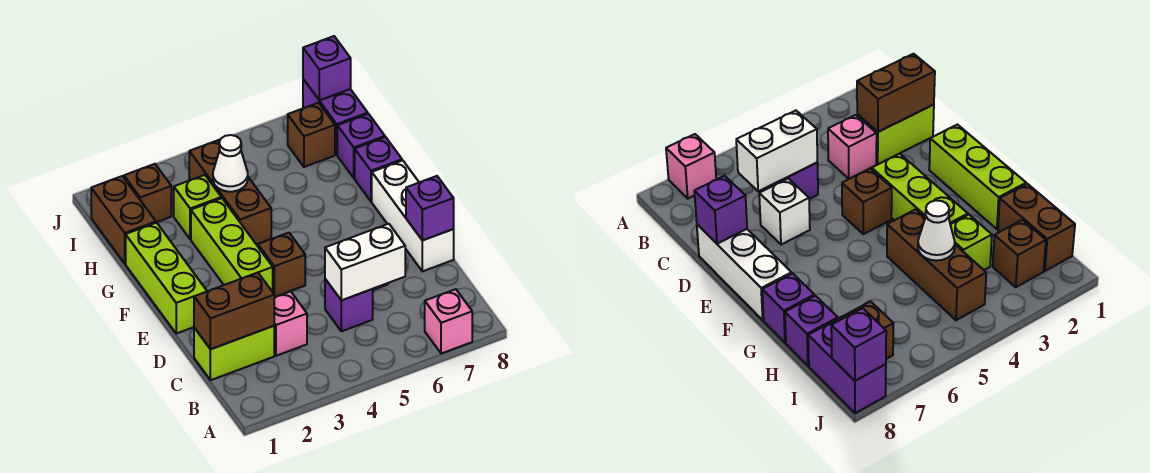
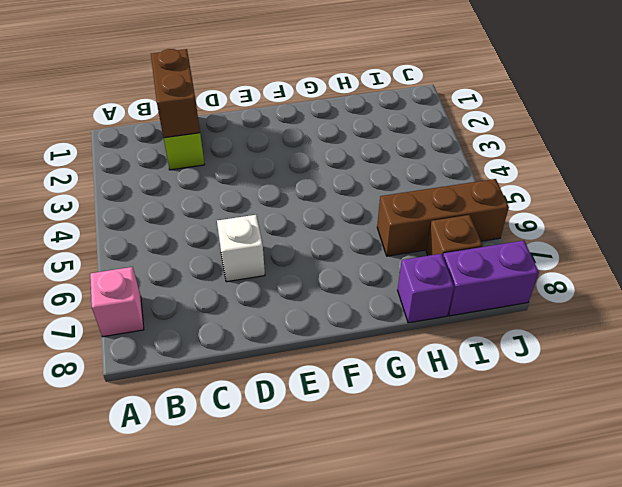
brown brick H6:J6 level 1 -> brown brick G4:I4 level 1
none -> pink brick C3 level 1
none -> purple brick C5 level 1
none -> white brick D8:F8 level 1

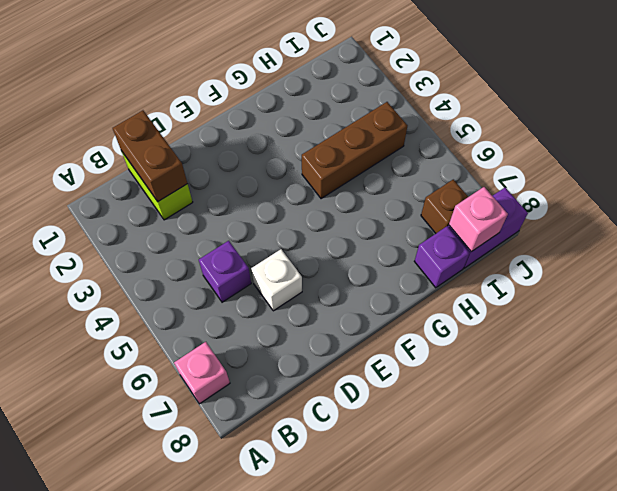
pink brick I8 level 2 -> pink brick C3 level 1
none -> white brick D8:F8 level 1
none -> lime brick E1:G1 level 1
none -> lime brick E3:G3 level 1

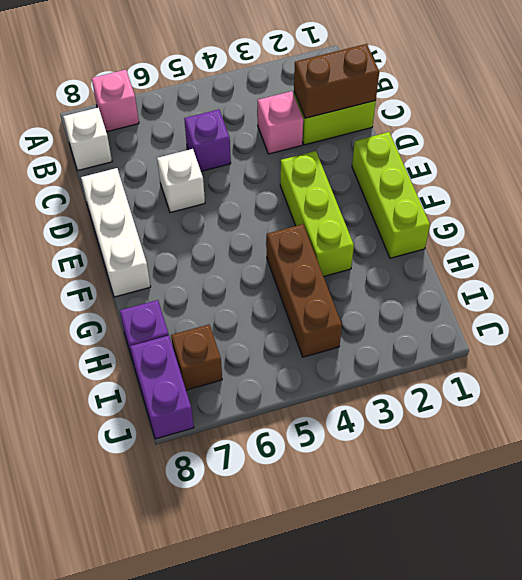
white brick B8 level 1 -> none
none -> brown brick E4 level 1
none -> purple brick G8 level 1
none -> brown brick H1:I1 level 1

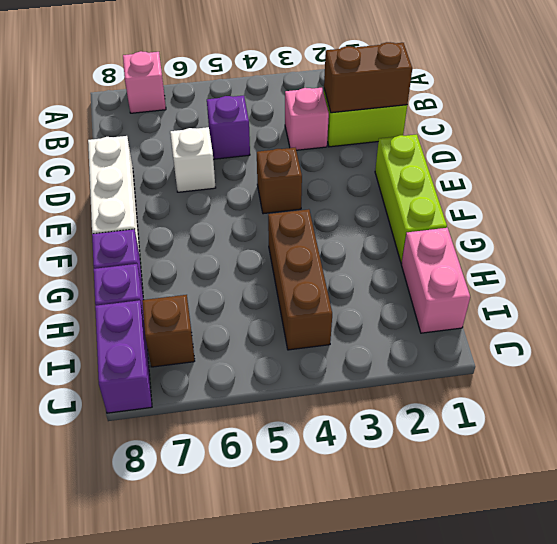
pink brick H1:I1 level 1 -> brown brick H1:I1 level 1
none -> lime brick E3:G3 level 1
none -> lime brick H3 level 1
none -> brown brick I2 level 1

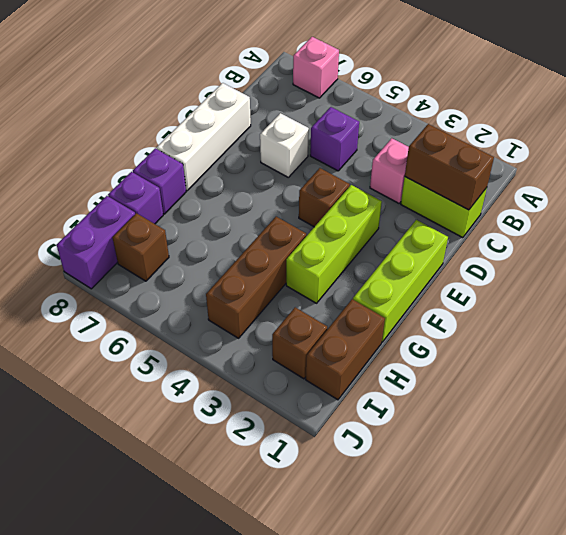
none -> lime brick H3 level 1
none -> white brick C5:C6 level 2
none -> purple brick D8 level 2

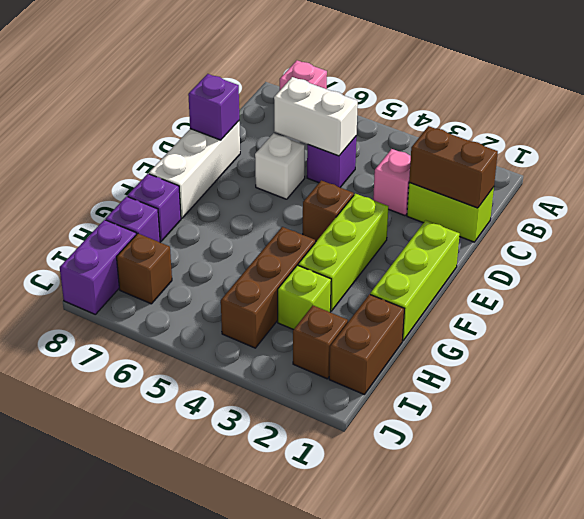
none -> white cone H4 level 2
none -> purple brick J8 level 2

